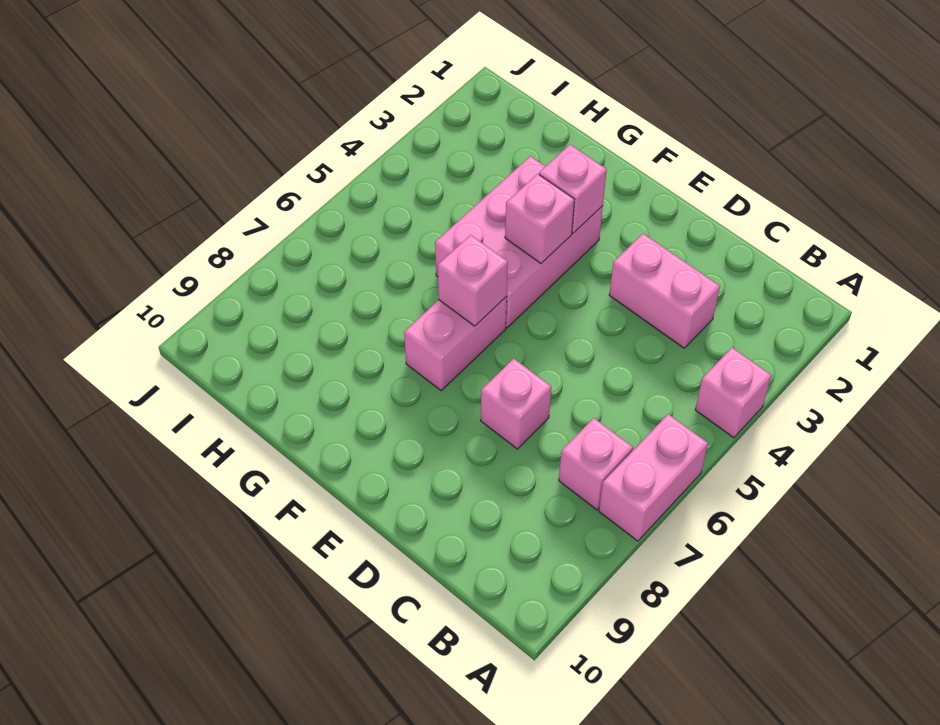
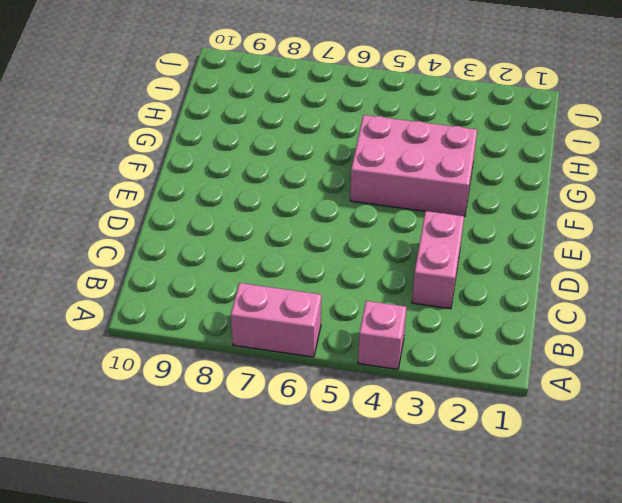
none -> pink brick B7 level 1
none -> pink brick D7 level 1

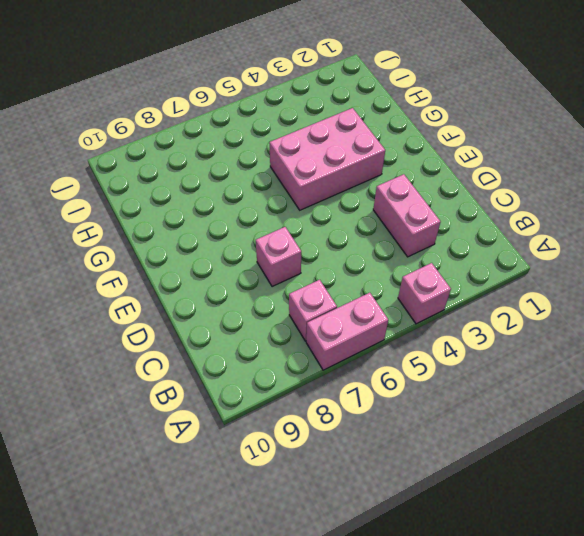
none -> pink brick F6:F7 level 1
none -> pink brick F3 level 2

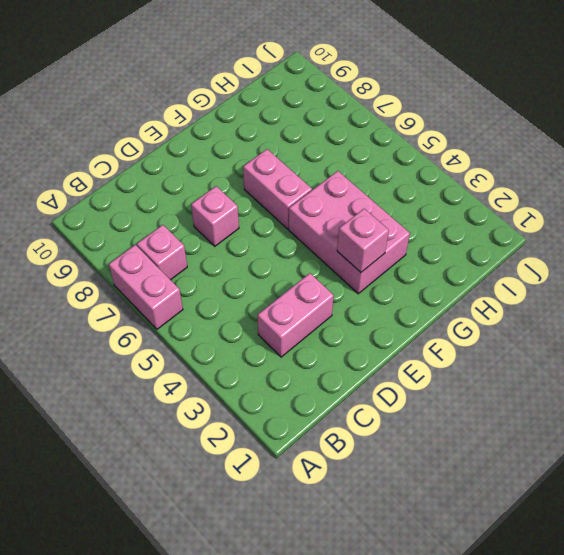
none -> pink brick A4 level 1
none -> pink brick F4 level 2

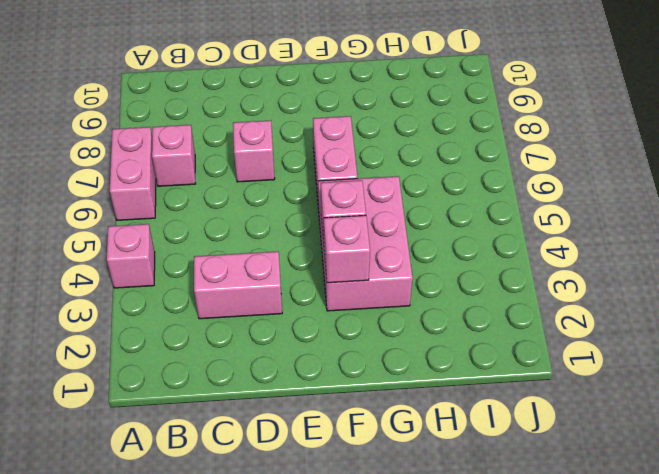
none -> pink brick F6 level 2

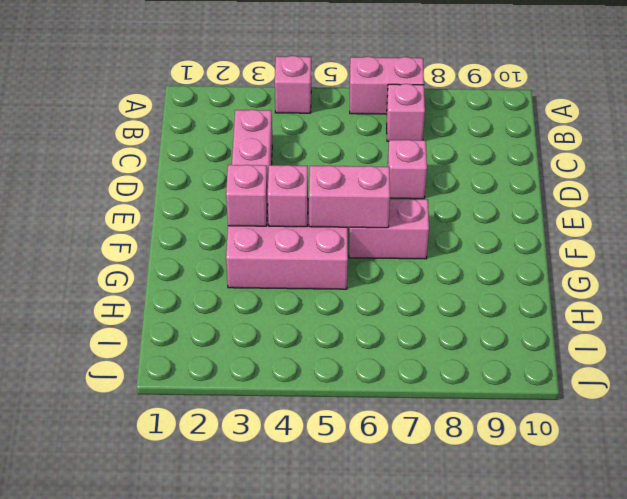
pink brick F5:F6 level 2 -> pink brick F6 level 2

